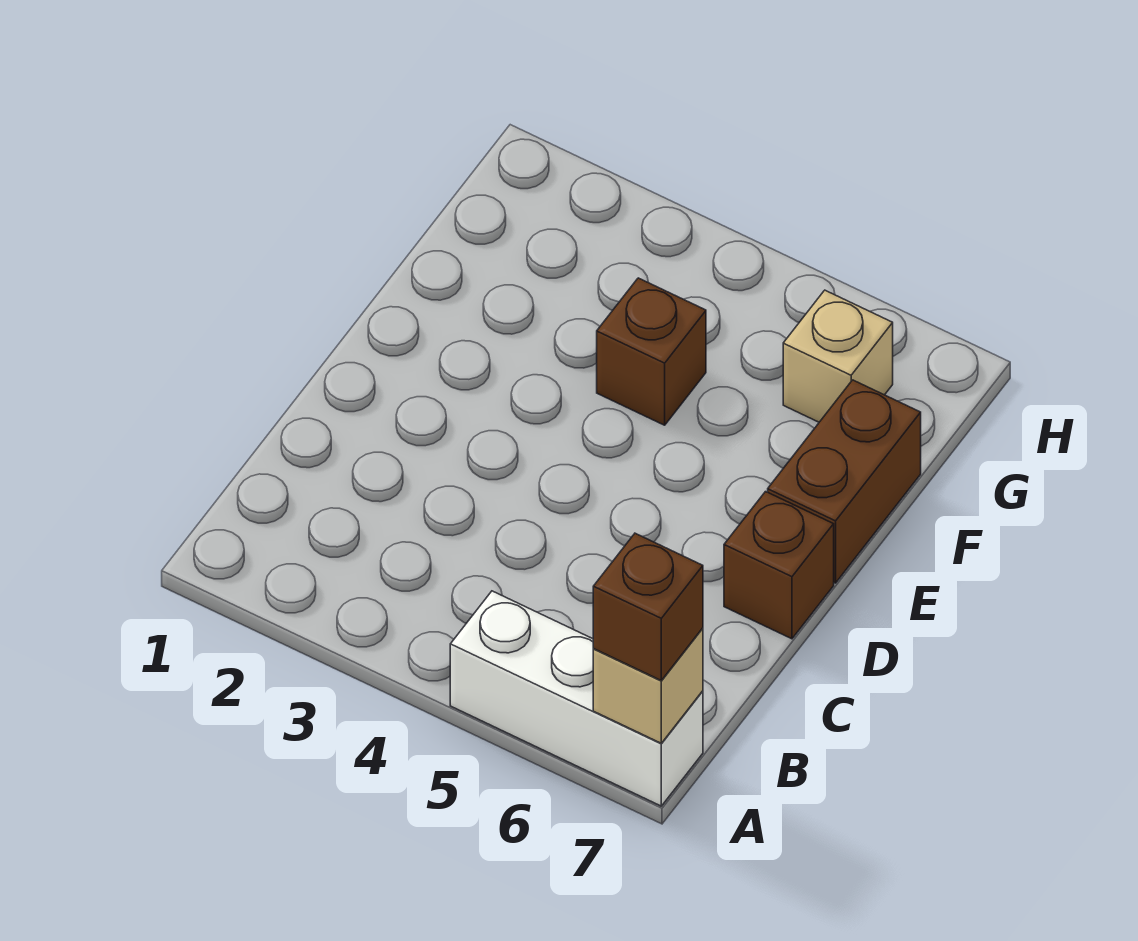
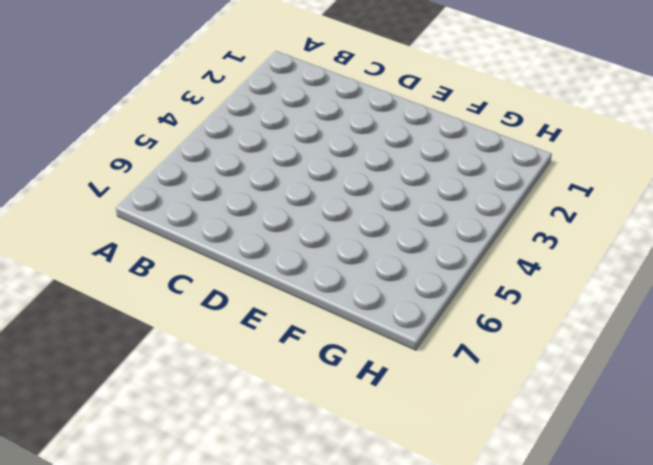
none -> white brick A5:A7 level 1
none -> brown brick D7 level 1

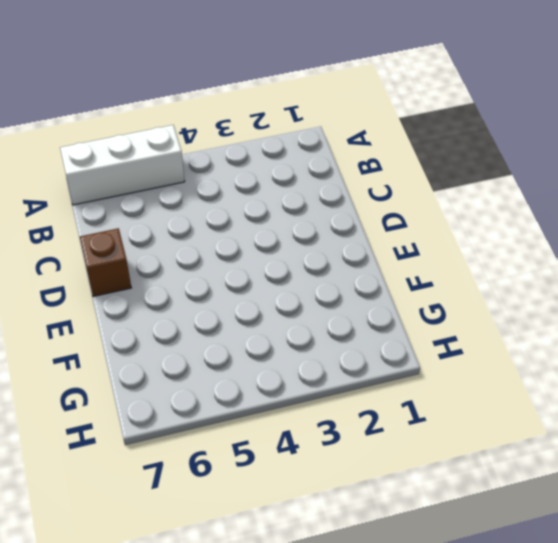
none -> brown brick E7:F7 level 1
none -> brown brick F4 level 1

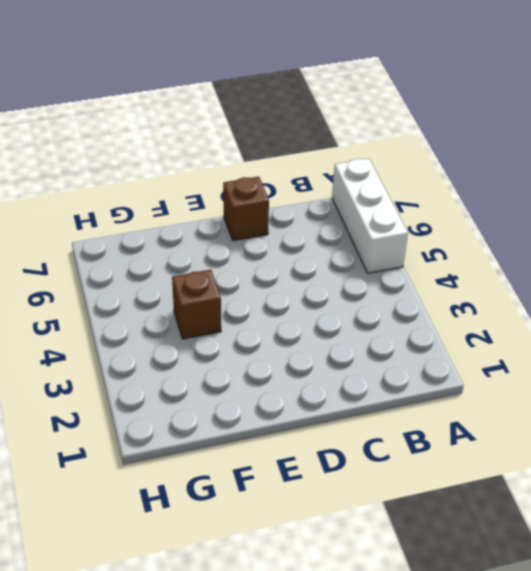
none -> brown brick E7:F7 level 1
none -> tan brick G6 level 1

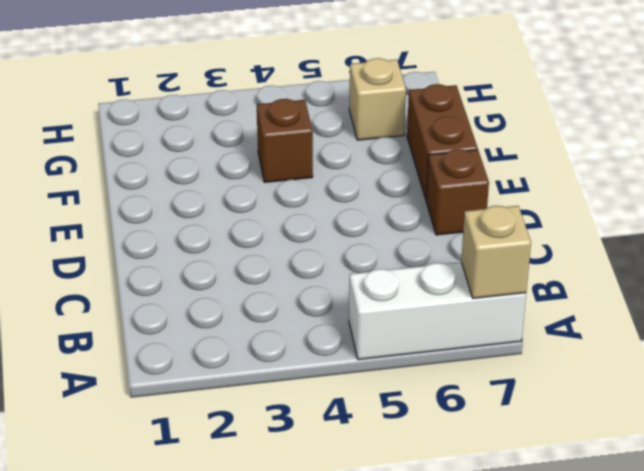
none -> brown brick A7 level 3

